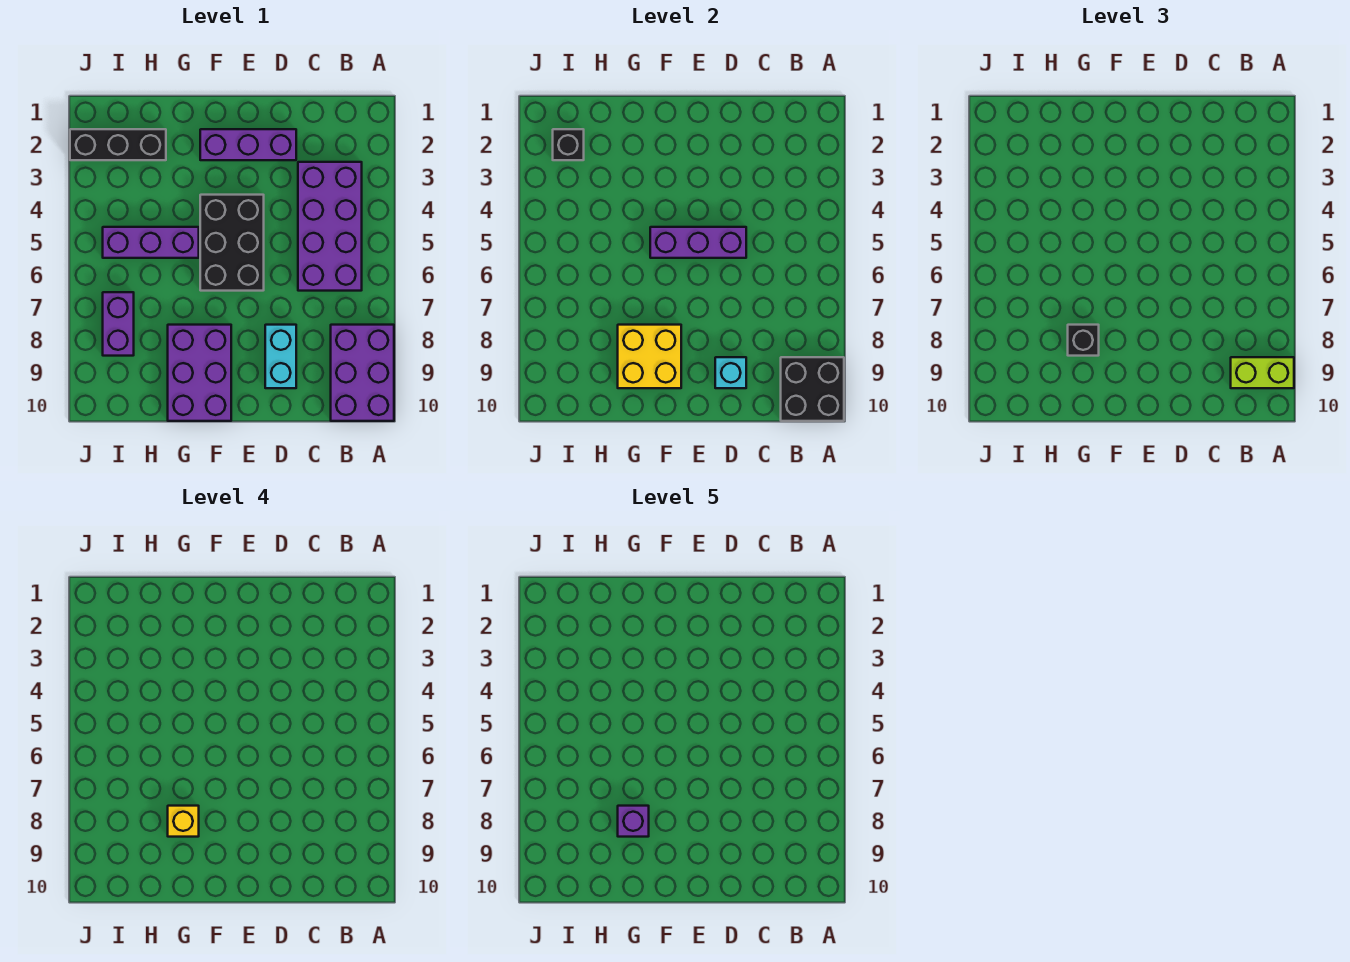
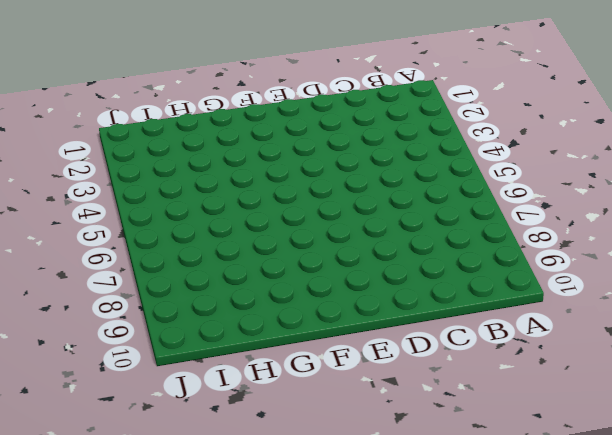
none -> purple brick A8:B10 level 1
none -> purple brick B3:C6 level 1
none -> purple brick D2:F2 level 1

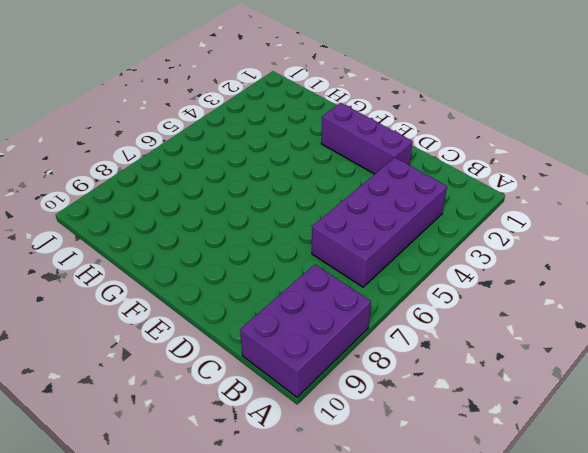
none -> cyan brick D8:D9 level 1
none -> black brick E4:F6 level 1
none -> purple brick F8:G10 level 1

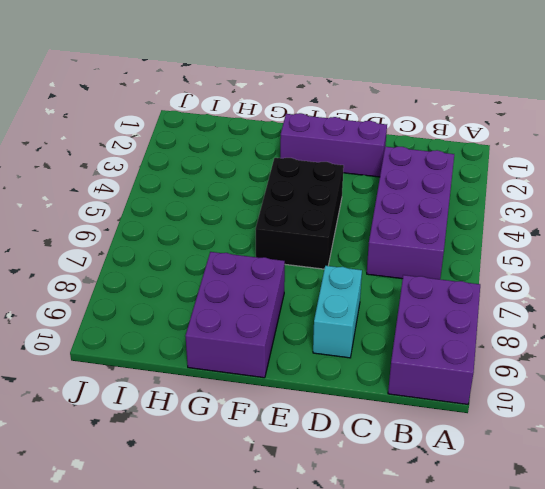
none -> purple brick G5:I5 level 1
none -> black brick H2:J2 level 1
none -> purple brick I7:I8 level 1

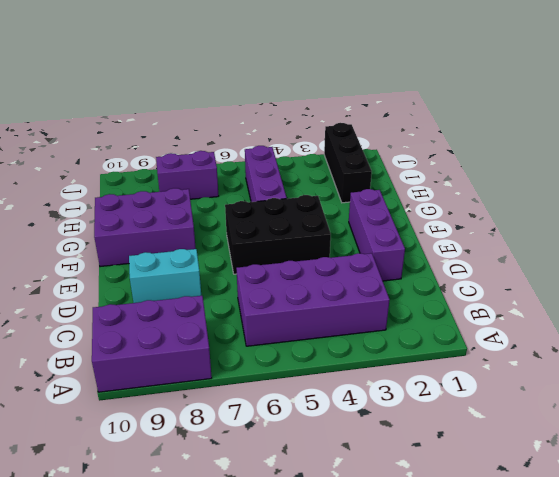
none -> black brick A9:B10 level 2
none -> purple brick D5:F5 level 2
none -> cyan brick D9 level 2

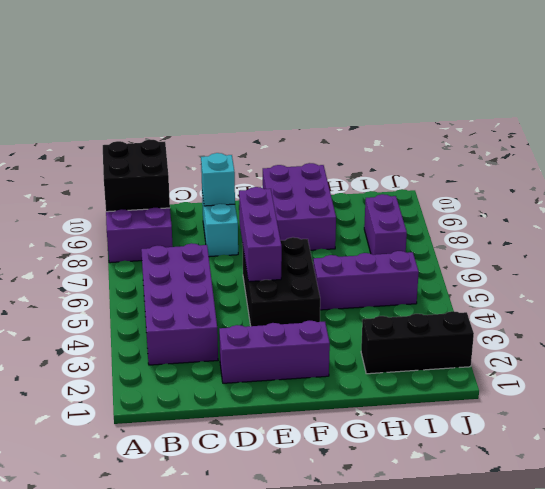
purple brick E5:E7 level 2 -> purple brick D5:F5 level 2
none -> yellow brick F8:G9 level 2
none -> black brick I2 level 2
none -> lime brick A9:B9 level 3

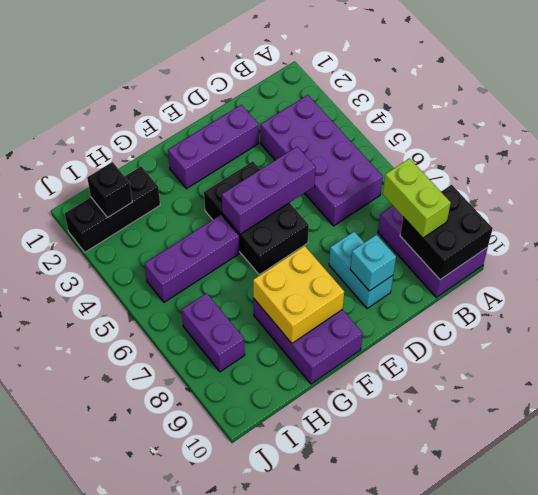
lime brick B8:B9 level 3 -> lime brick A9:B9 level 3
none -> black brick G8 level 3
none -> yellow brick G8 level 4
none -> purple brick G8 level 5

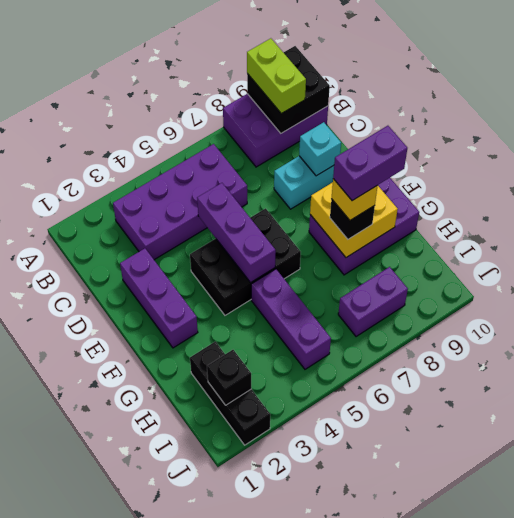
purple brick G8:G9 level 5 -> purple brick G8 level 5

